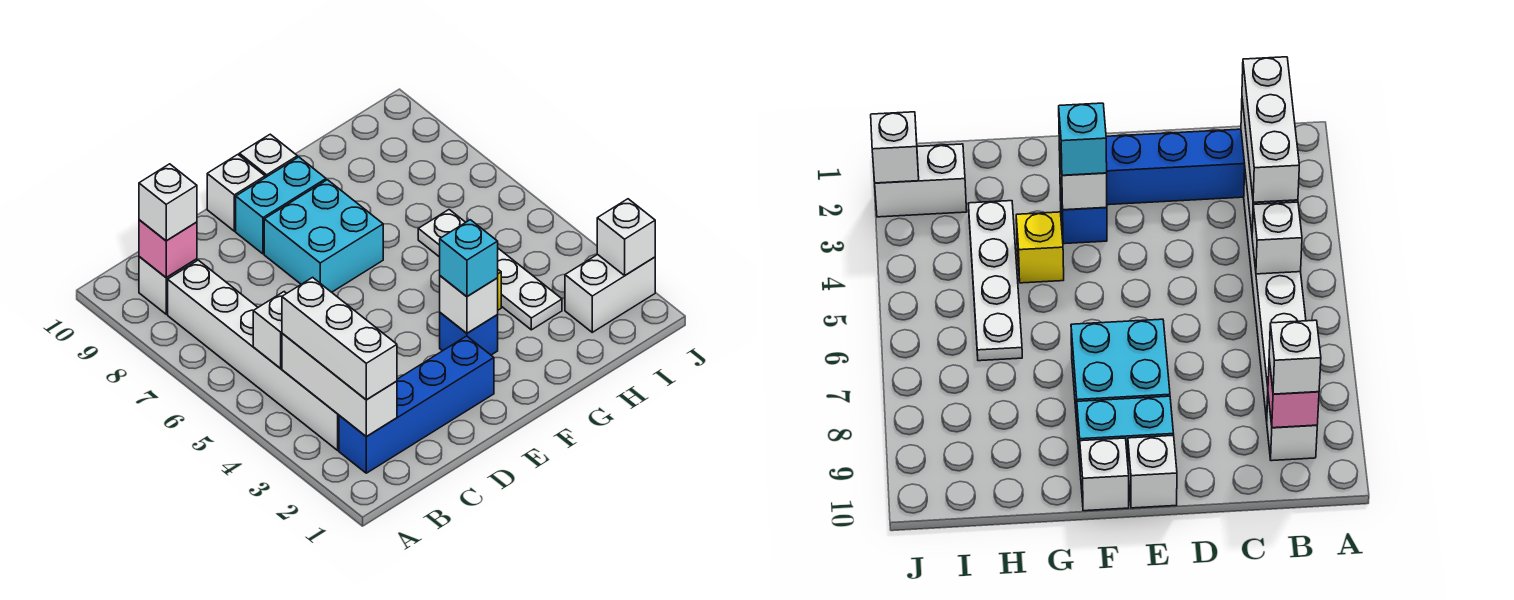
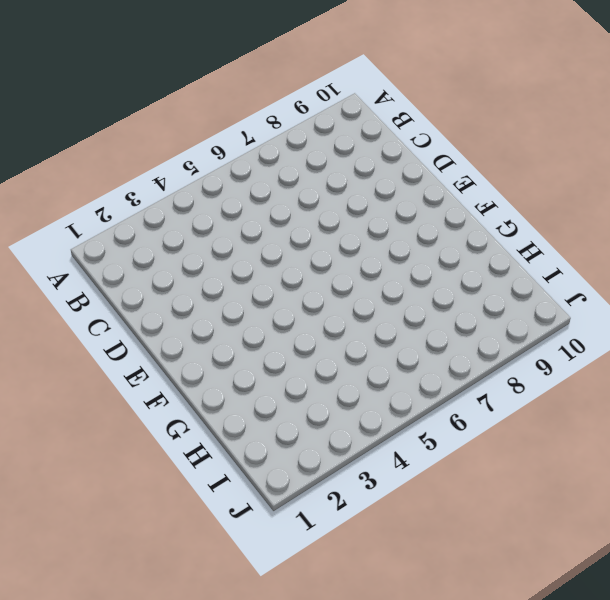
none -> blue brick B2:E2 level 1
none -> white brick B3:B8 level 1
none -> white brick B9 level 1

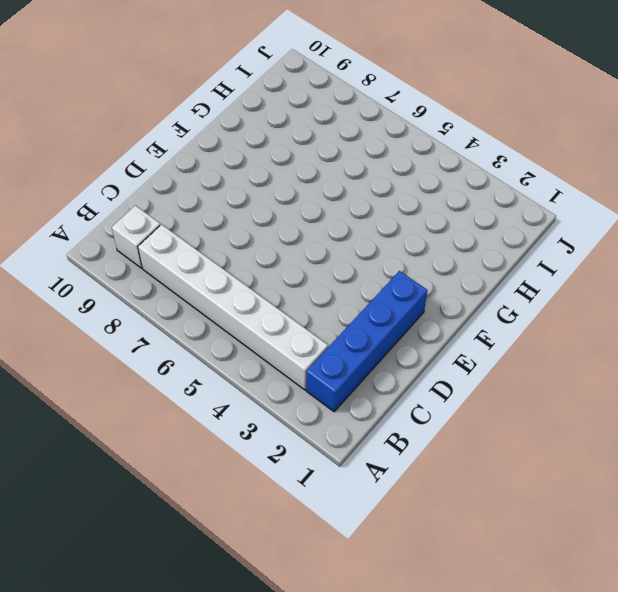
none -> cyan brick E7:F8 level 1
none -> cyan brick E9:F9 level 1
none -> white brick E10 level 1

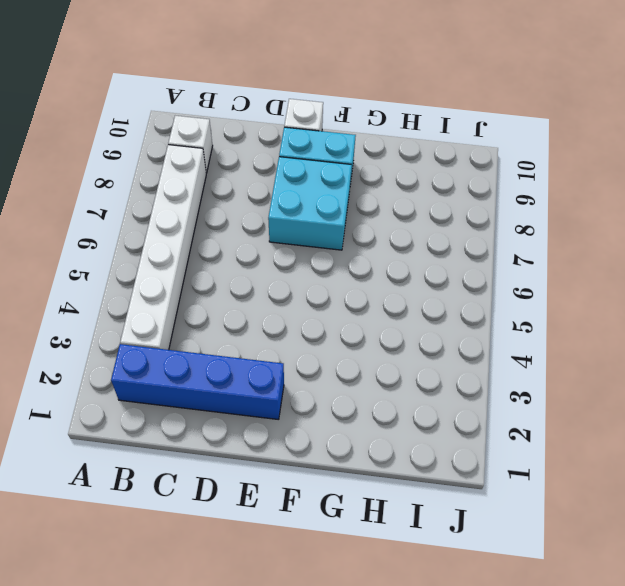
none -> blue brick F3 level 1
none -> white brick F10 level 1
none -> yellow brick G4 level 1

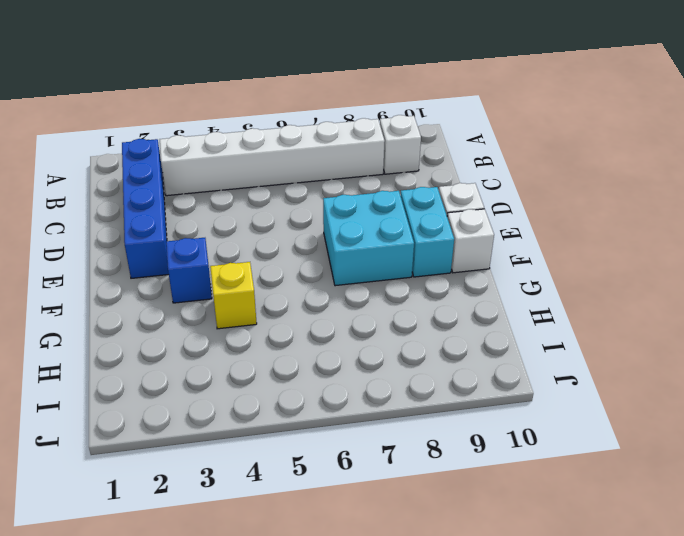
none -> white plate H3:H6 level 1
none -> white brick I2:J2 level 1
none -> white brick B2:B4 level 2

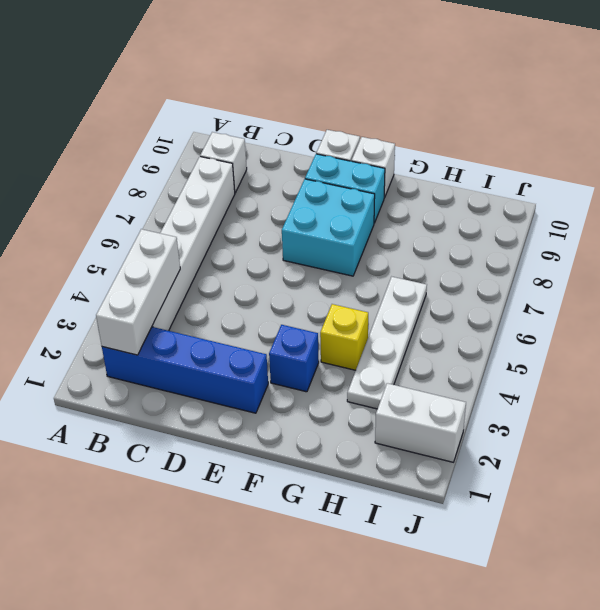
none -> white brick B5 level 2
none -> pink brick B9 level 2
none -> white brick F3 level 2

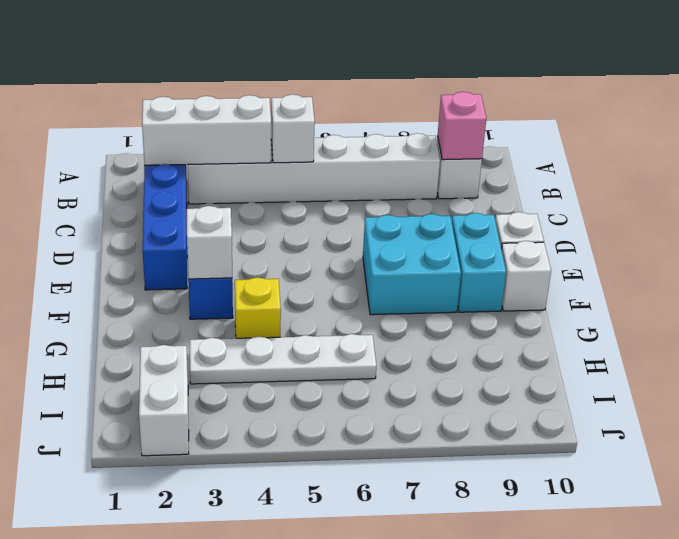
none -> white brick J2 level 2
none -> white brick B2:B4 level 3
none -> white brick B9 level 3

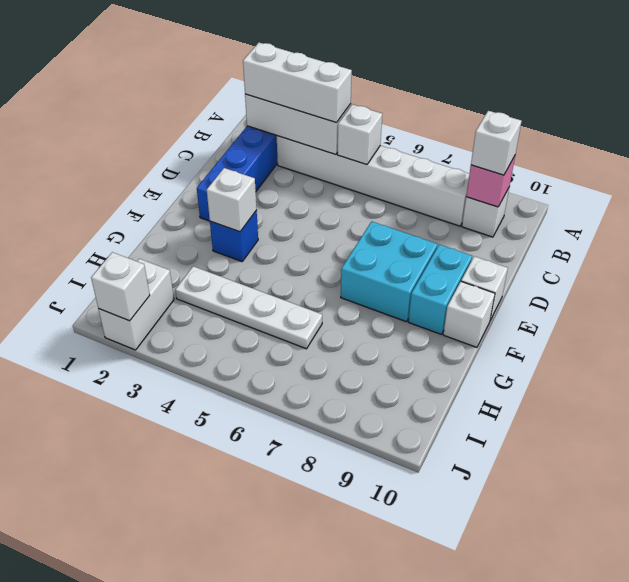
none -> yellow brick G4 level 1
none -> cyan brick F3 level 3

